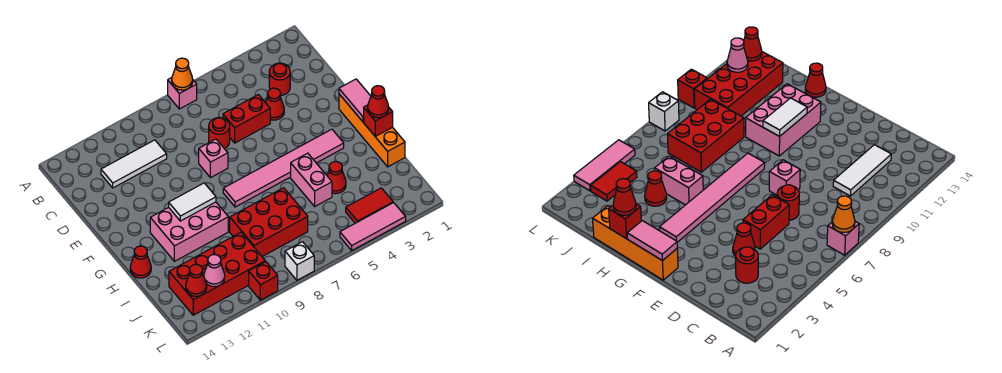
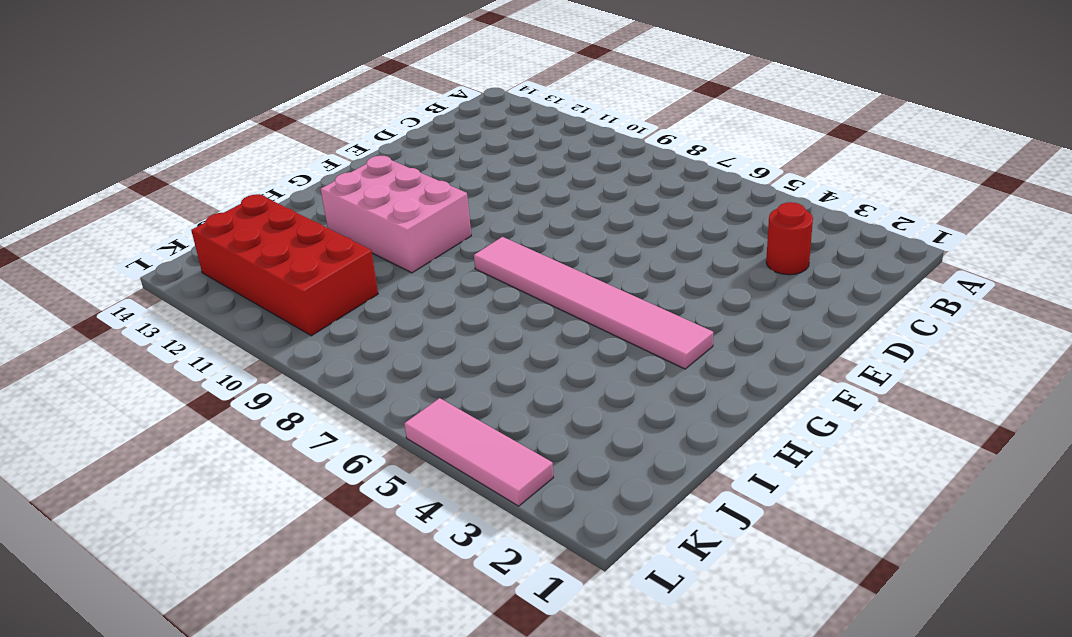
none -> pink brick A7 level 1
none -> white tile C10:C12 level 1
none -> red cone D4 level 1

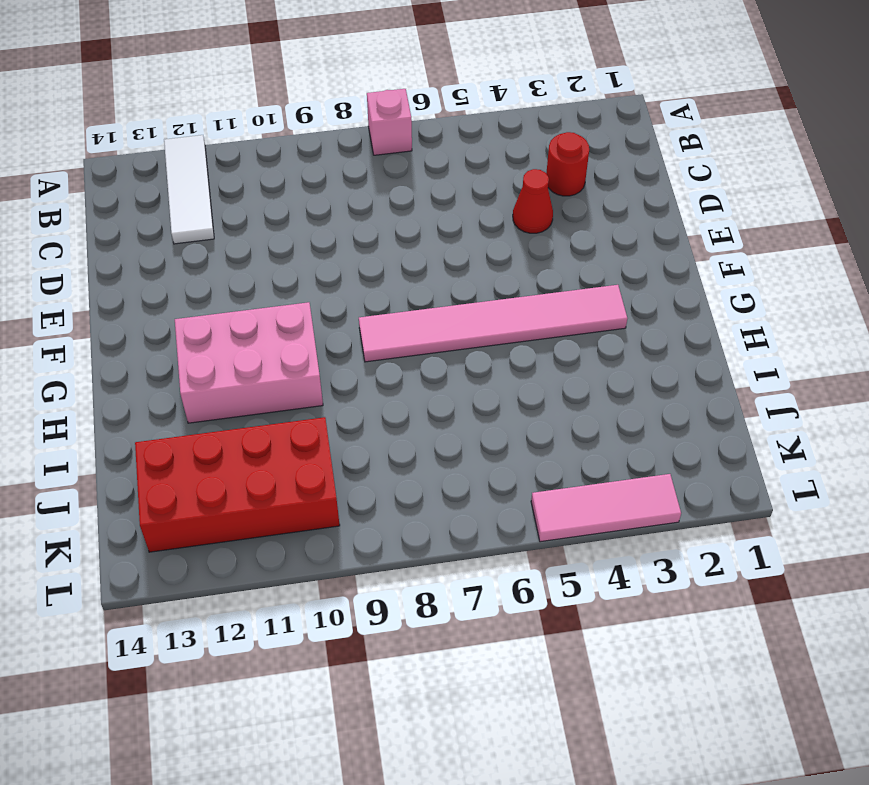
white tile A12:C12 level 1 -> white tile C10:C12 level 1
none -> red brick D5:D6 level 1
none -> red round brick D7 level 1
none -> pink brick E8 level 1

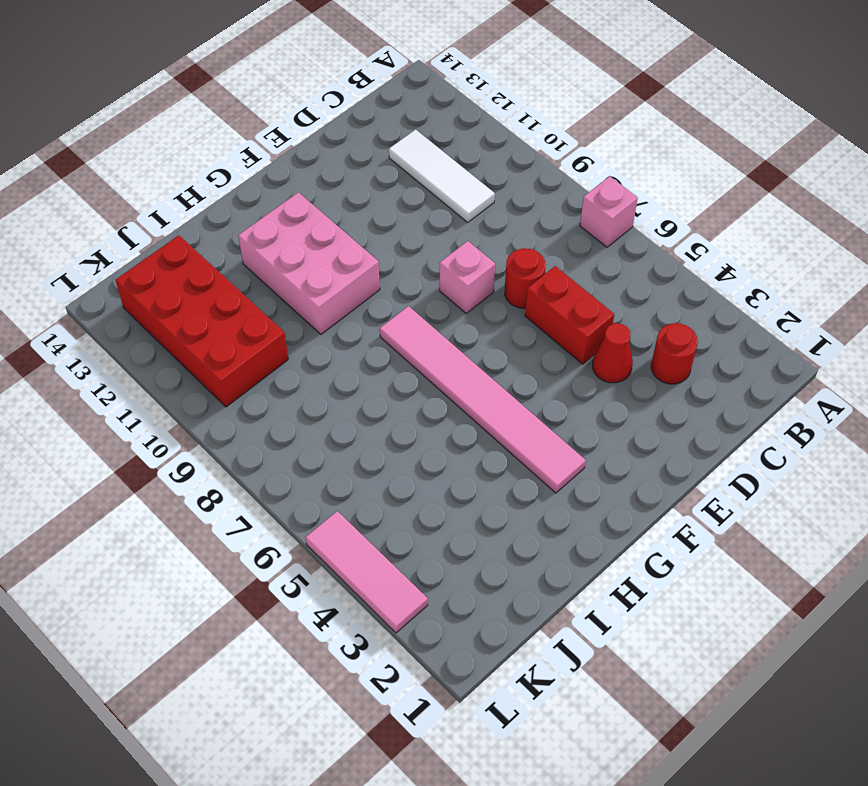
none -> orange brick F1:I1 level 1
none -> pink brick H5:I5 level 1
none -> red cone H14 level 1

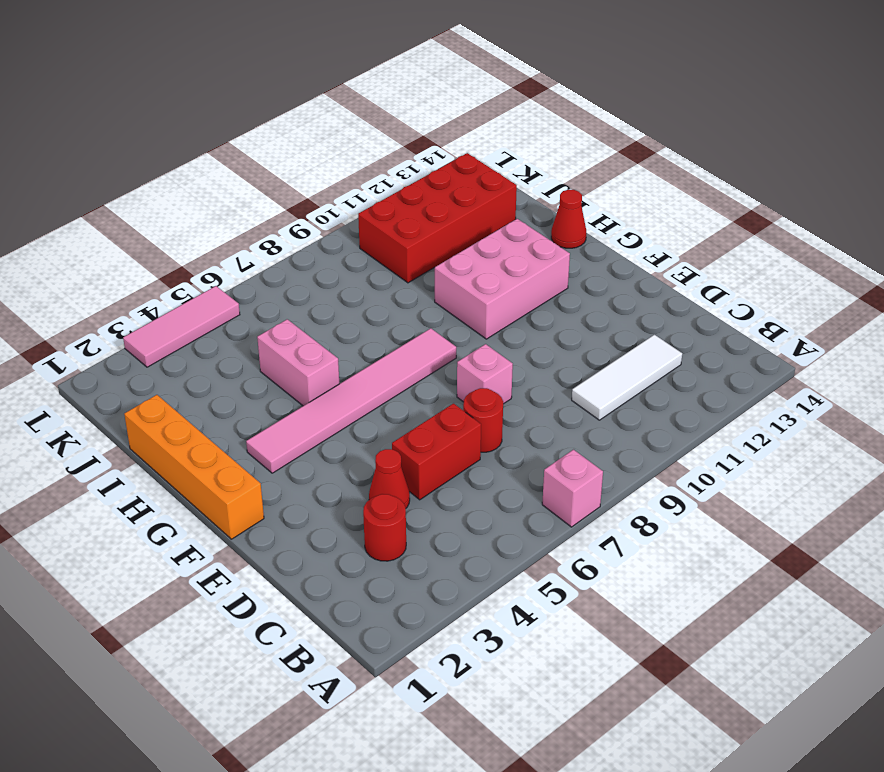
none -> red cone I4 level 1
none -> red brick I7:J9 level 1
none -> red tile K3:K4 level 1

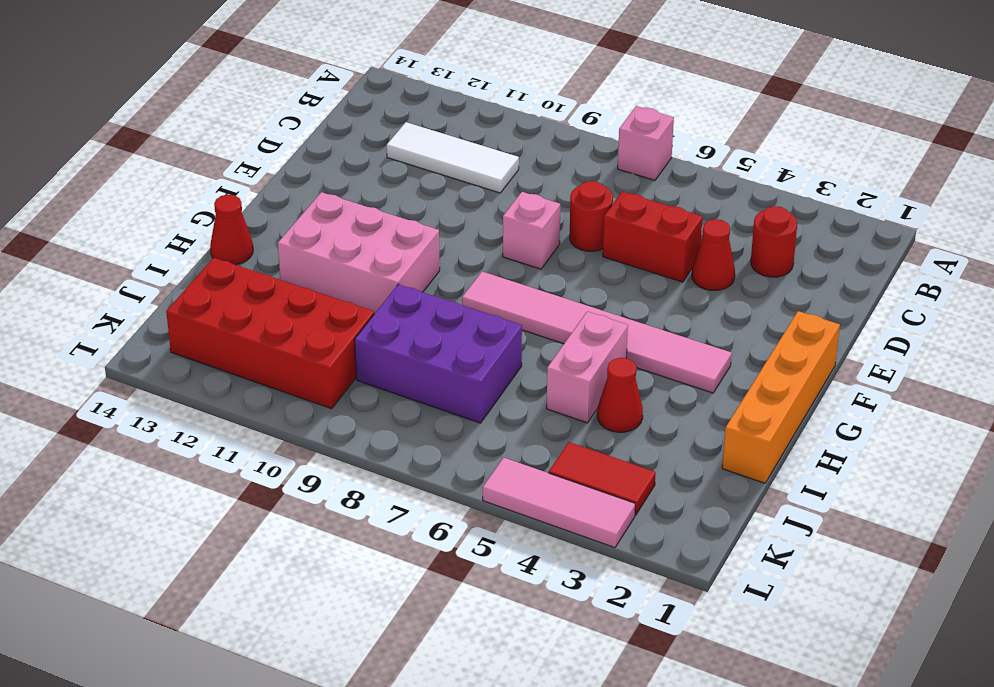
purple brick I7:J9 level 1 -> red brick I7:J9 level 1
none -> white brick L8 level 1
none -> red brick L10 level 1
none -> orange cone A7 level 2

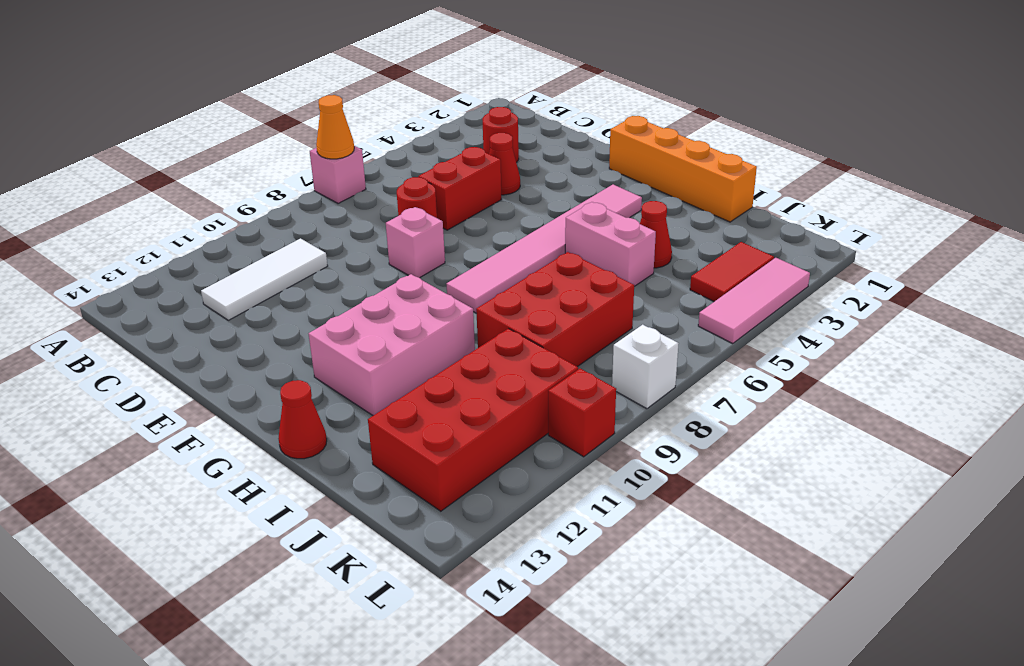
none -> pink tile F1:G1 level 2
none -> white tile G10:G11 level 2
none -> red brick H1 level 2

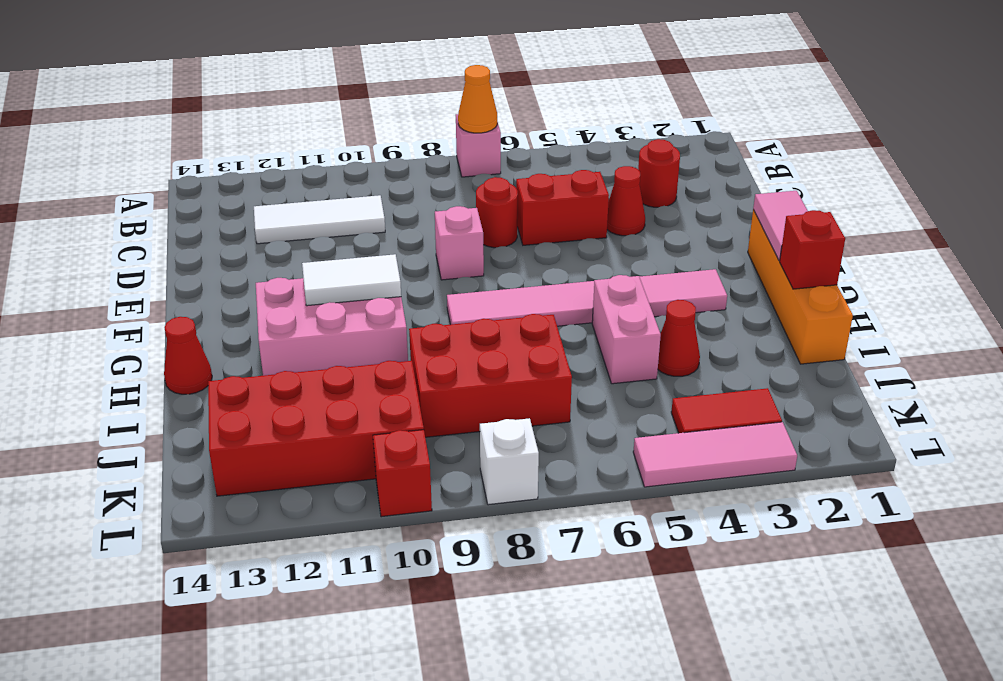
none -> pink cone K12 level 2
none -> red cone K13 level 2
none -> red cone H1 level 3

